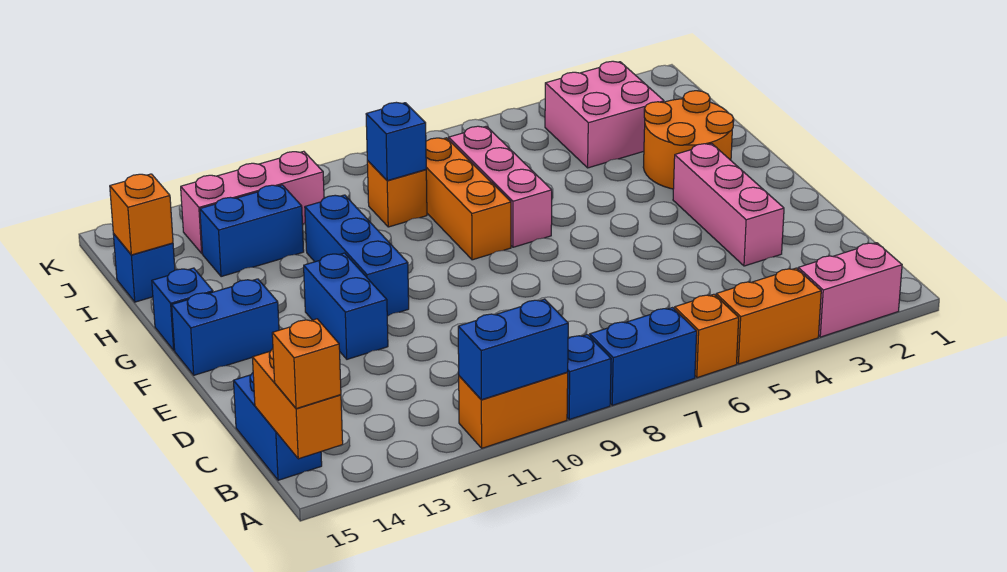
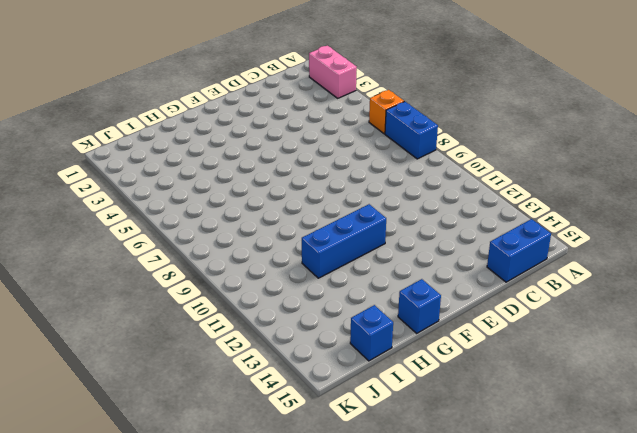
none -> orange brick A4:A5 level 1
none -> blue brick A9 level 1
none -> orange brick A10:A11 level 1

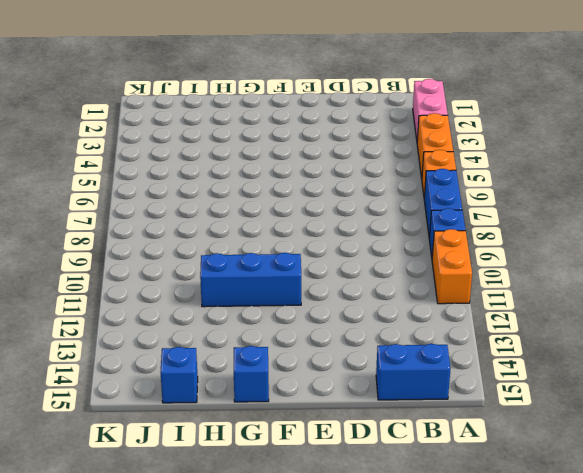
none -> pink brick D3:F3 level 1
none -> blue brick E12:F12 level 1
none -> blue brick F14:F15 level 1

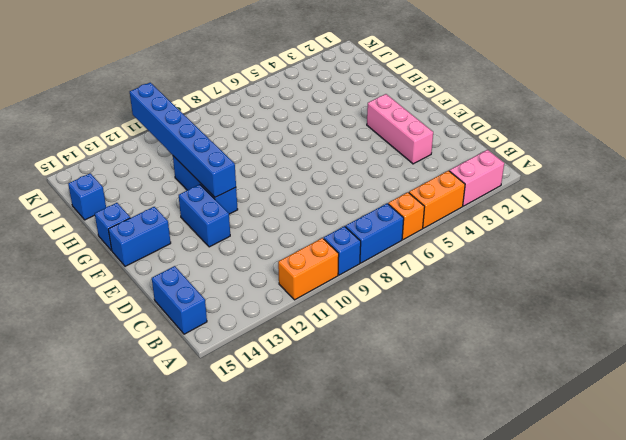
blue brick F11:K11 level 2 -> none
none -> orange round brick G2:H3 level 1
none -> pink brick G7:I7 level 1
none -> orange brick G8:I8 level 1

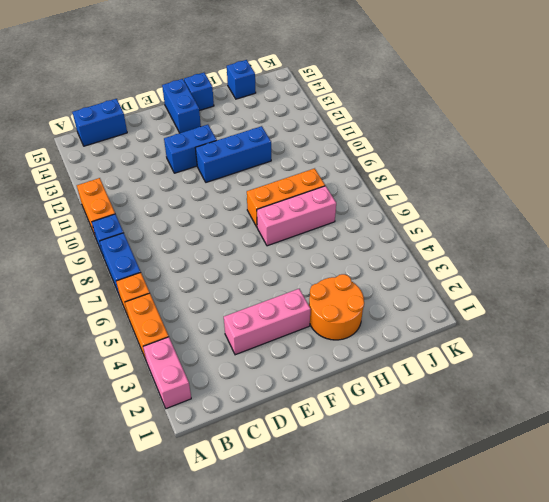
none -> pink brick I3:J4 level 1
none -> orange brick I9 level 1
none -> blue brick I12:I13 level 1

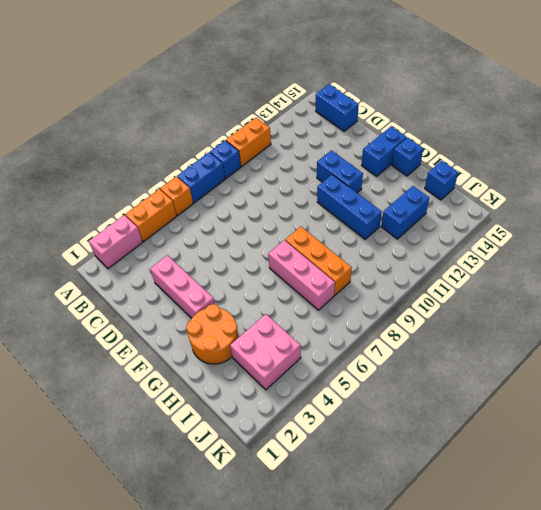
none -> orange brick I9 level 1
none -> pink brick J11:J13 level 1
none -> blue brick A10:A11 level 2

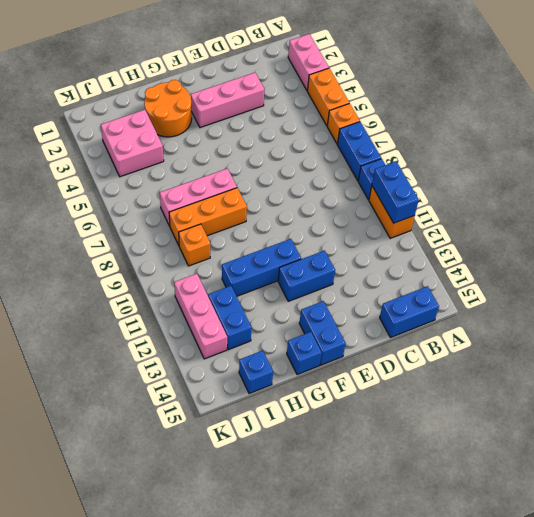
none -> orange brick A15:B15 level 2
none -> blue brick I9 level 2
none -> orange brick I15 level 2

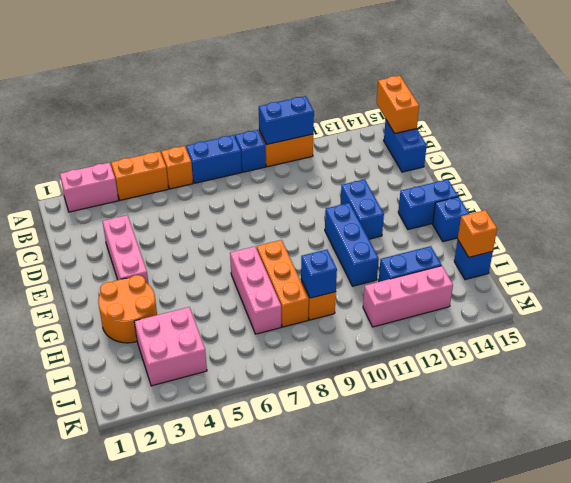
none -> orange brick A15 level 3

